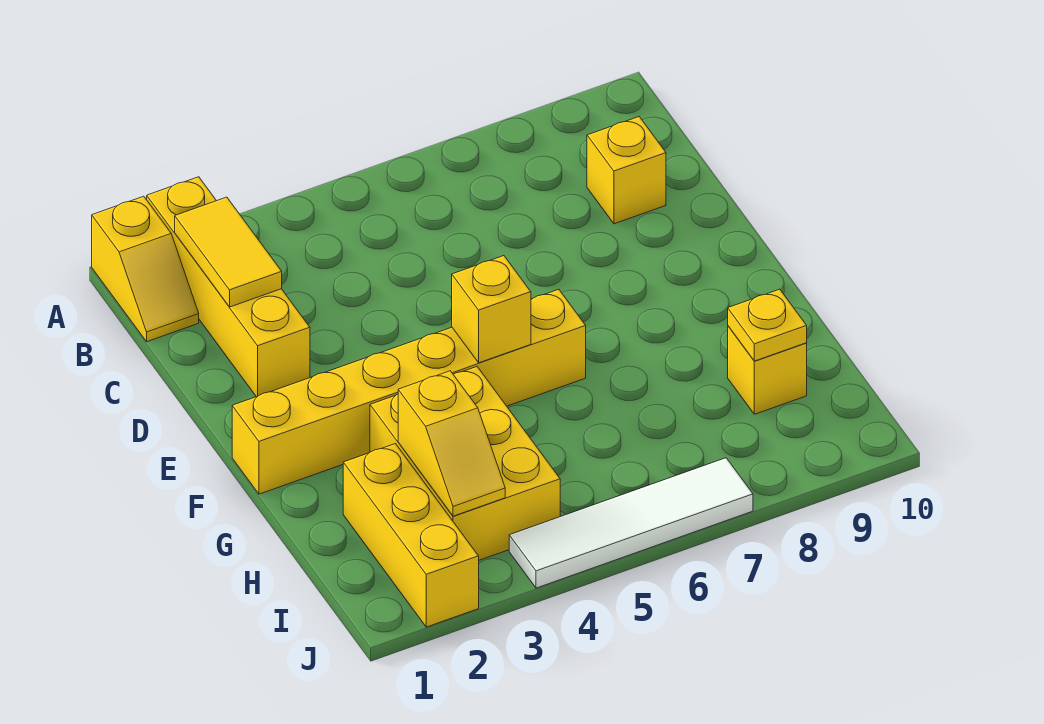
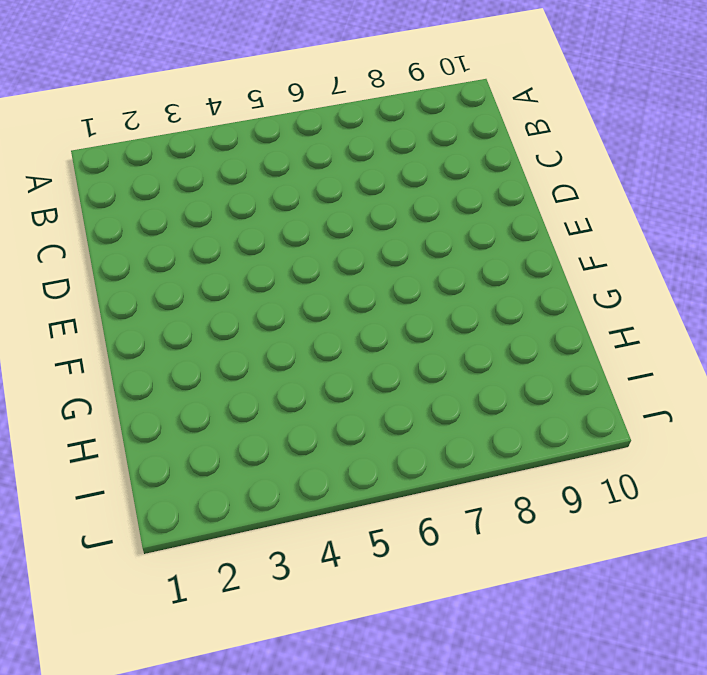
none -> yellow slope A1:B1 level 1 top A
none -> yellow brick A2:D2 level 1
none -> yellow brick C9 level 1

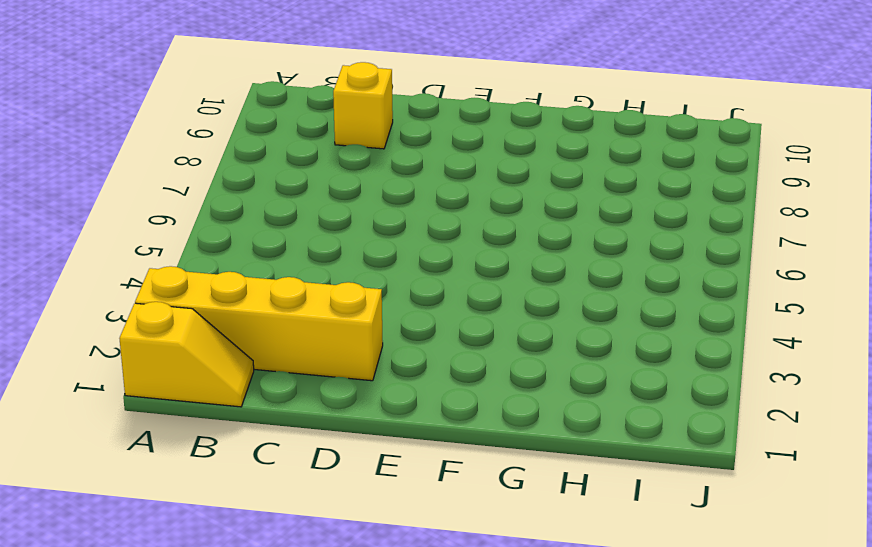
none -> yellow brick F1:F6 level 1
none -> yellow brick G3:I4 level 1
none -> yellow brick H2:J2 level 1

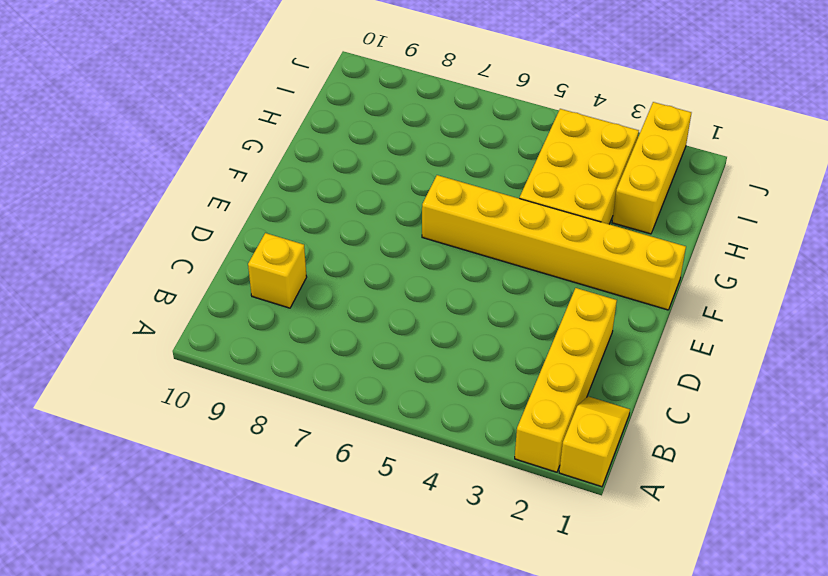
none -> yellow brick H9 level 1
none -> white tile J4:J7 level 1
none -> yellow tile B2:C2 level 2

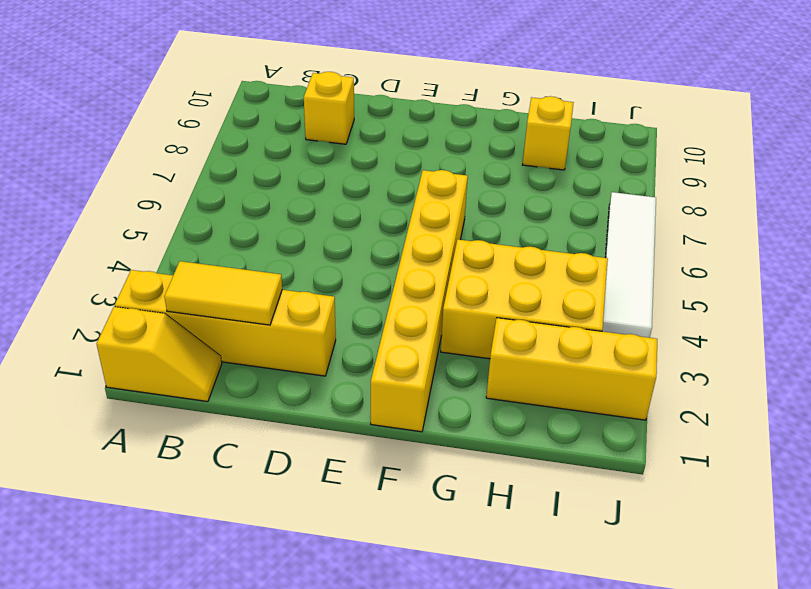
none -> yellow brick F5 level 2
none -> yellow slope H3:I3 level 2 top H
none -> yellow plate H9 level 2

